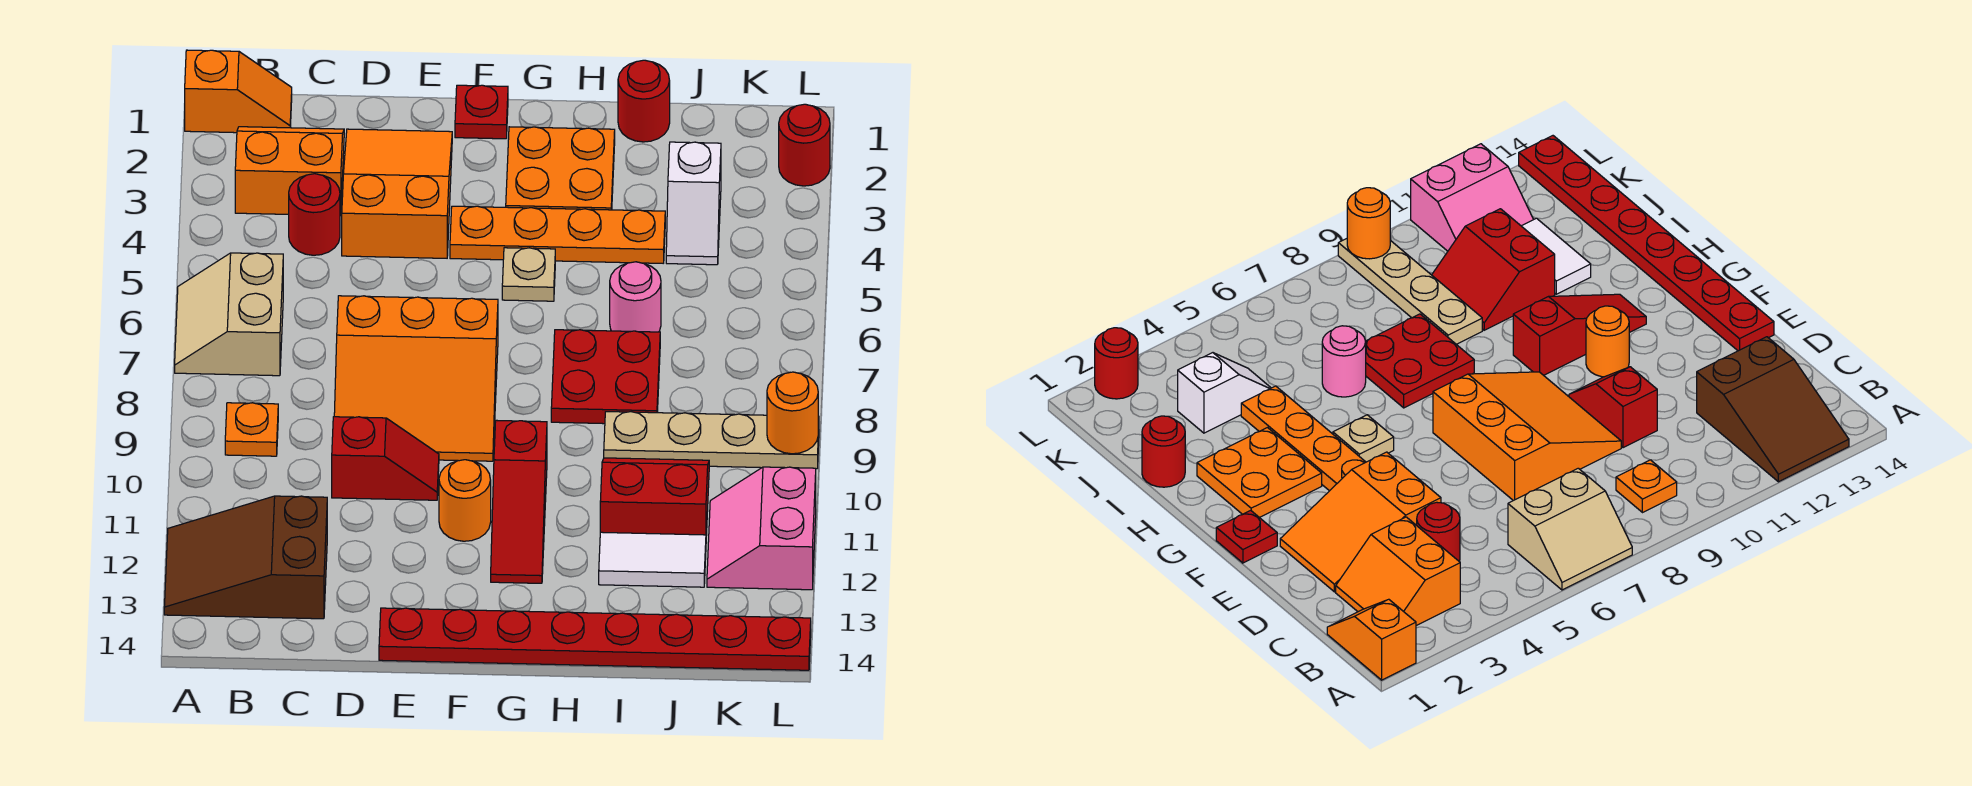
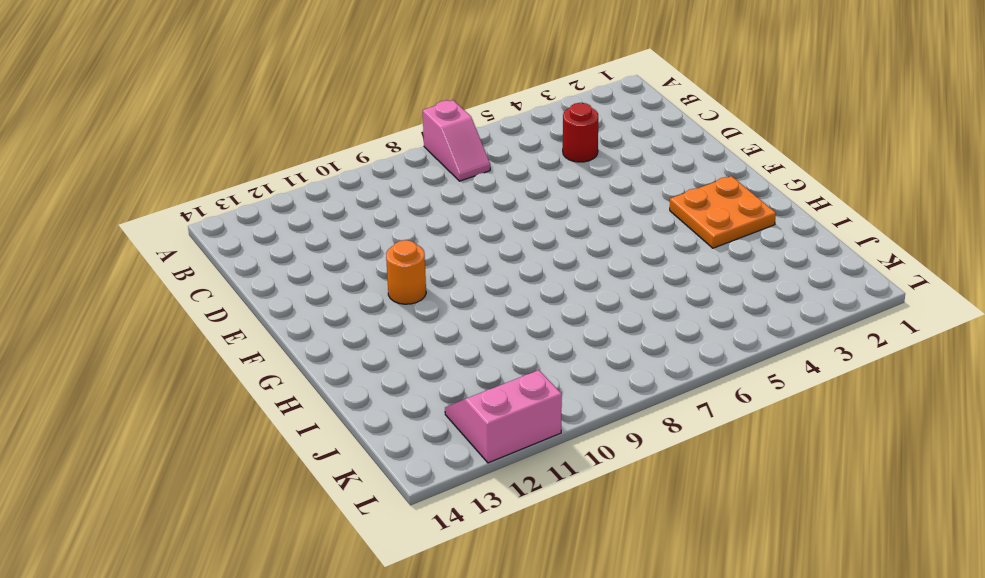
pink slope A7:B7 level 1 top A -> tan slope A6:B7 level 1 top B
none -> orange slope A1:B1 level 1 top A
none -> brown slope A12:C13 level 1 top C
none -> orange slope B2:C3 level 1 top 3

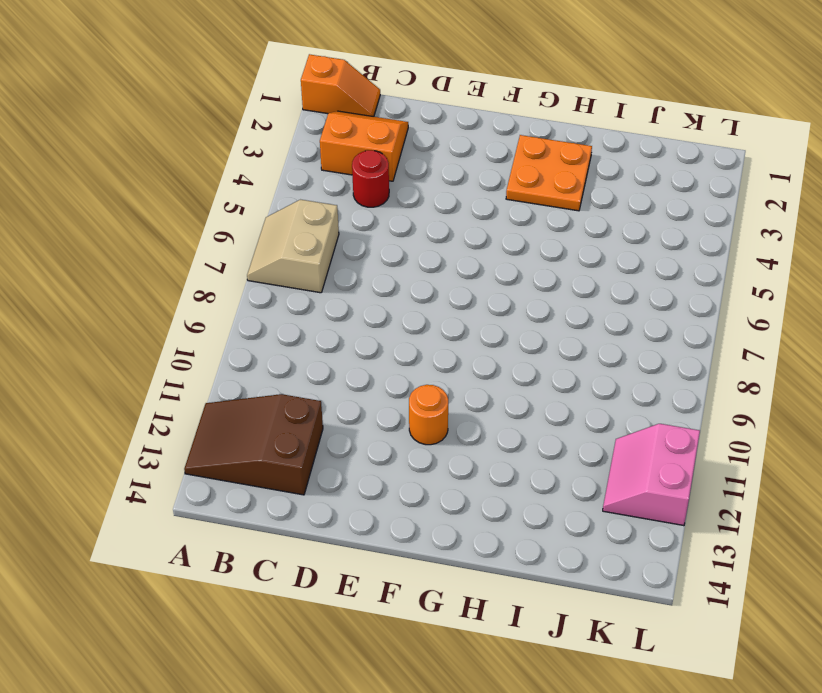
none -> orange plate B9 level 1
none -> orange slope D2:E4 level 1 top 4
none -> orange slope D7:F9 level 1 top 7

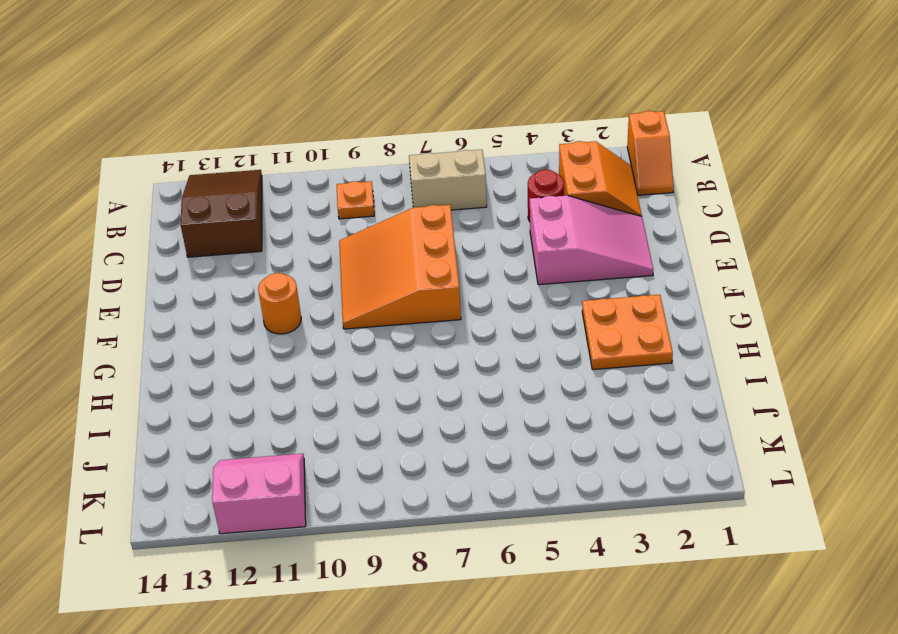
pink slope D2:E4 level 1 top 4 -> orange slope D2:E4 level 1 top 4
none -> red slope D10:E10 level 1 top D
none -> red plate E14:L14 level 1
none -> red plate F1 level 1

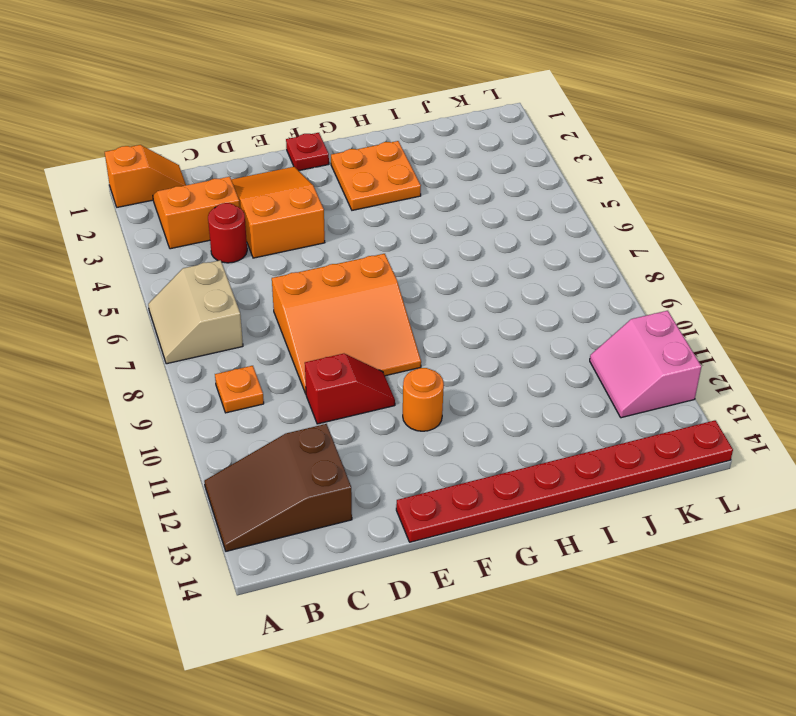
none -> orange plate F4:I4 level 1
none -> tan plate G5 level 1
none -> red slope G10:G12 level 1 top 10

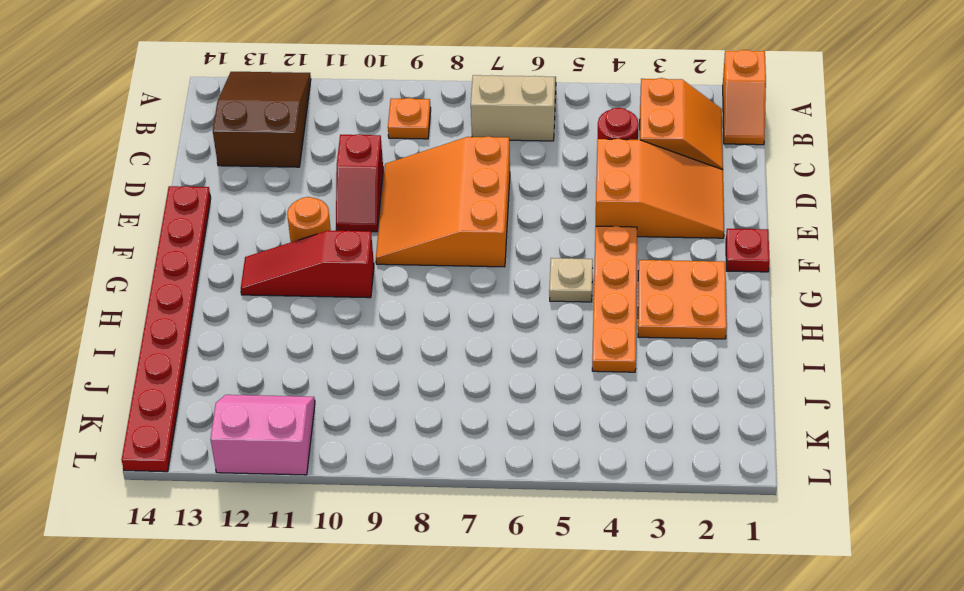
none -> red plate H7:I8 level 1
none -> red round brick I1 level 1
none -> pink round brick I6 level 1

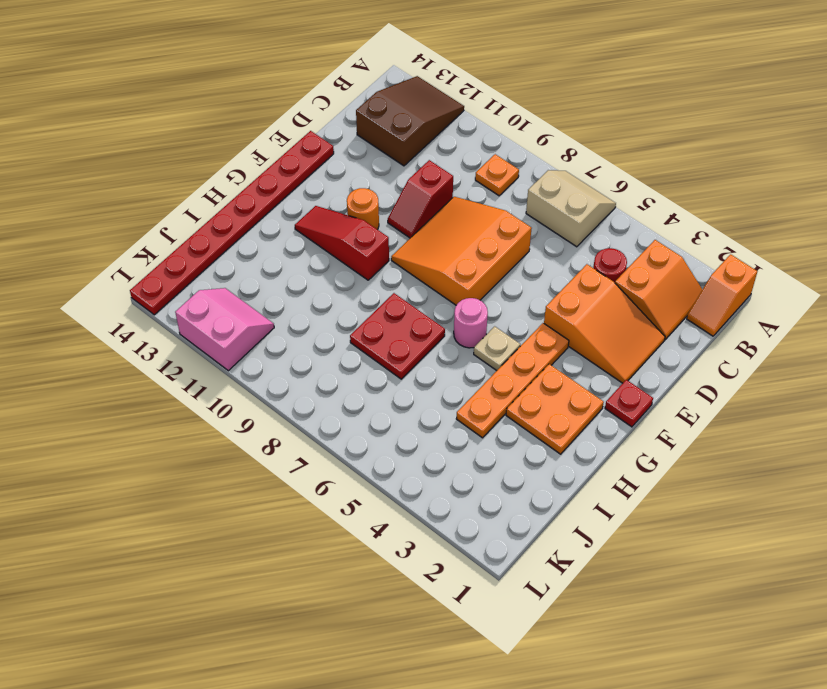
pink round brick G6 level 1 -> pink round brick I6 level 1
none -> red round brick I1 level 1
none -> tan plate I9:L9 level 1
none -> red slope I10:J11 level 1 top 11

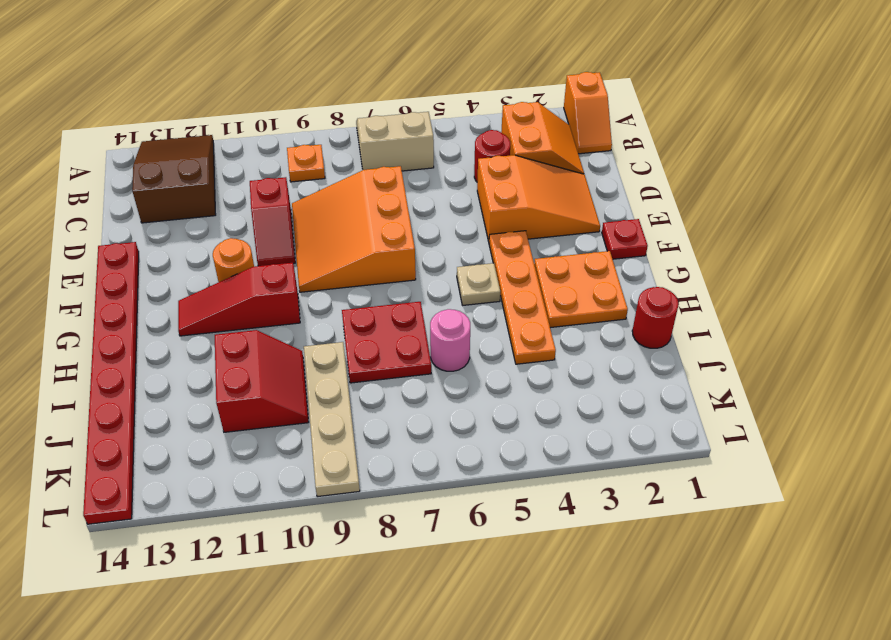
none -> white tile I12:J12 level 1
none -> white slope J3:J4 level 1 top 3
none -> pink slope K11:L12 level 1 top L

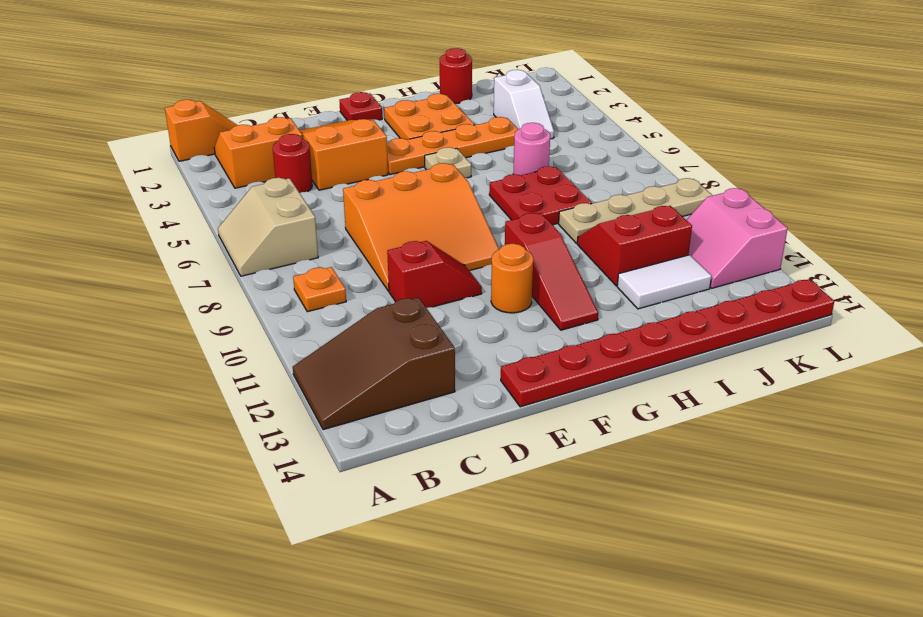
none -> red round brick L2 level 1
none -> orange round brick L9 level 2

